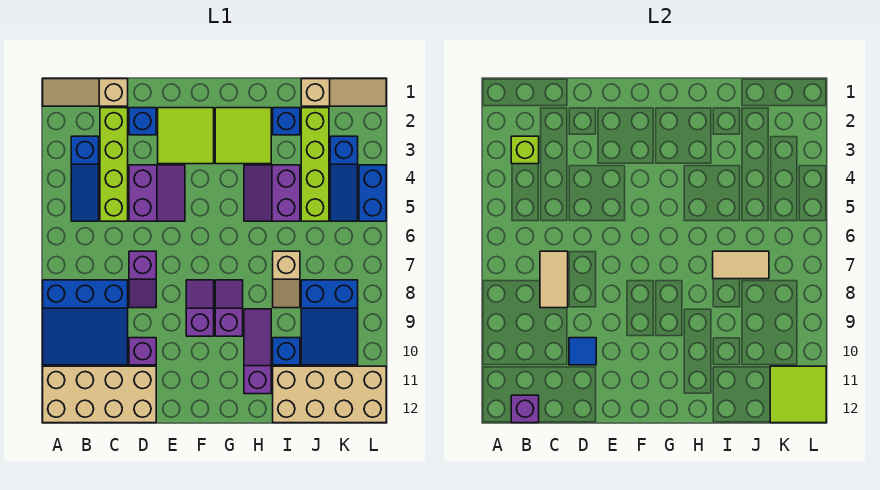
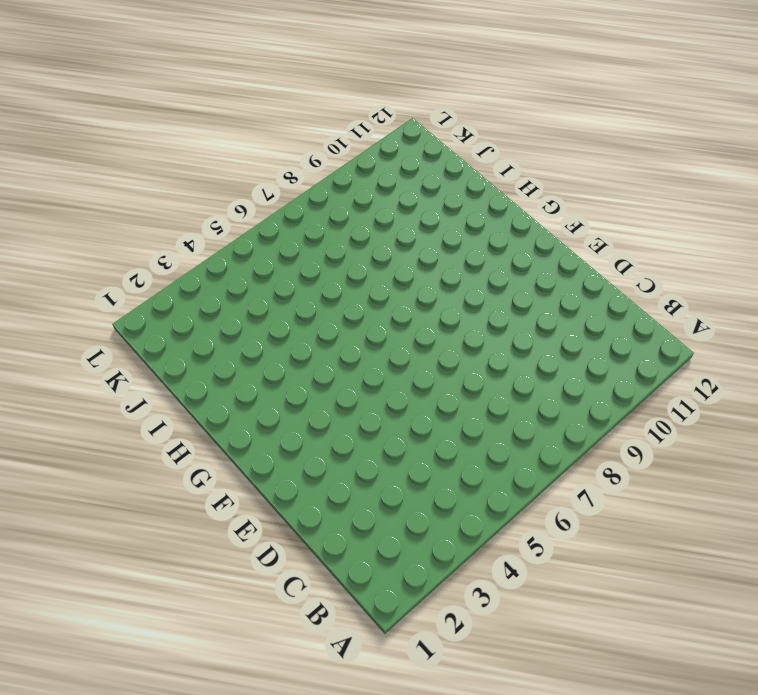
none -> tan slope A1:C1 level 1 top C
none -> blue slope A8:C10 level 1 top 8
none -> tan brick A11:D12 level 1
none -> blue slope B3:B5 level 1 top 3

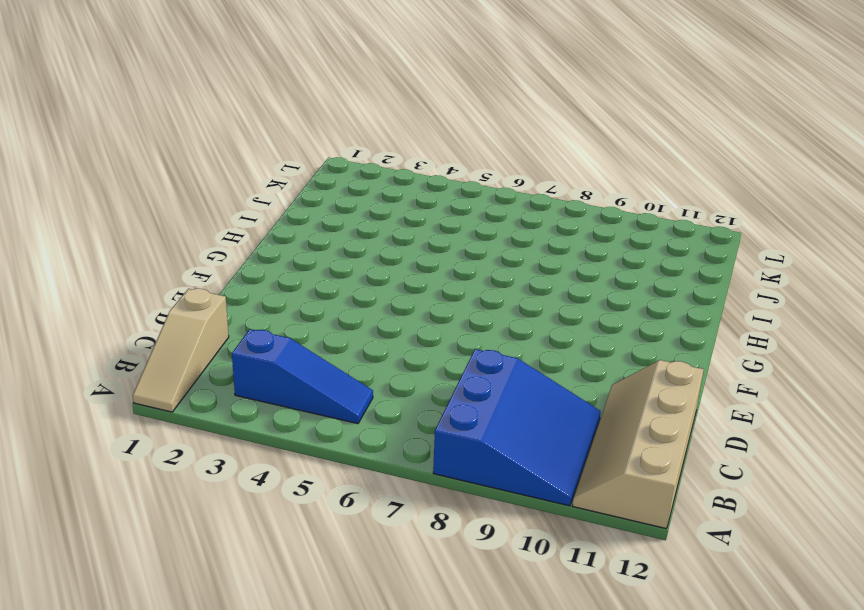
tan slope A11:D12 level 1 top 12 -> tan brick A11:D12 level 1
none -> lime brick C2:C5 level 1
none -> blue brick D2 level 1
none -> purple slope D4:E5 level 1 top D
none -> purple slope D7:D8 level 1 top 7

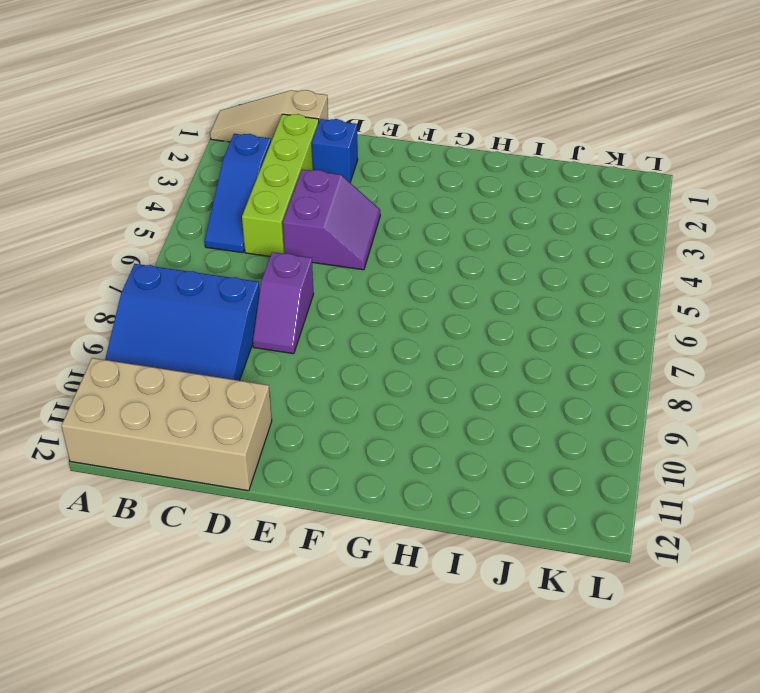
none -> purple brick D10 level 1
none -> lime tile E2:F3 level 1
none -> purple slope F8:F9 level 1 top 9
none -> lime tile G2:H3 level 1

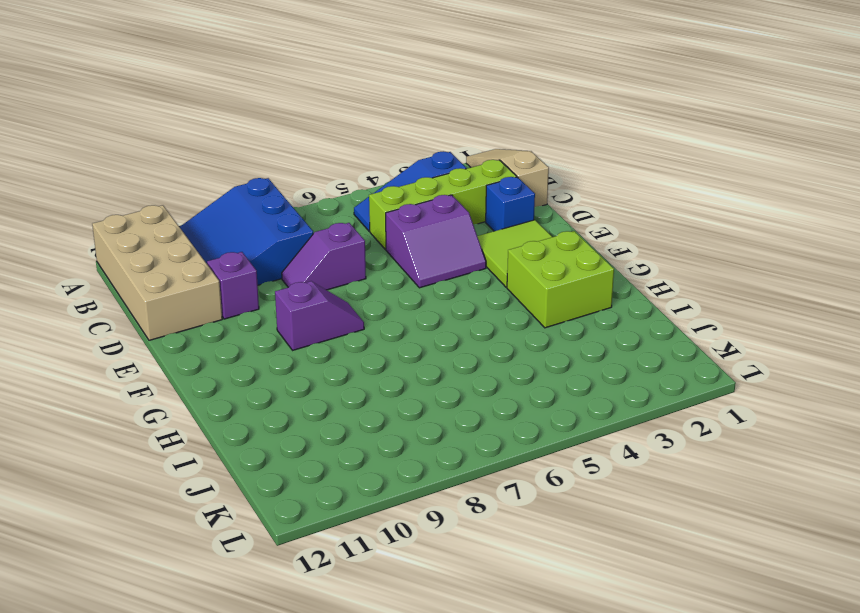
lime brick G2:H3 level 1 -> lime tile G2:H3 level 1
none -> purple slope G8:G9 level 1 top 9
none -> purple slope H4:I5 level 1 top I
none -> purple slope H9:H11 level 1 top 11
none -> blue brick I2 level 1

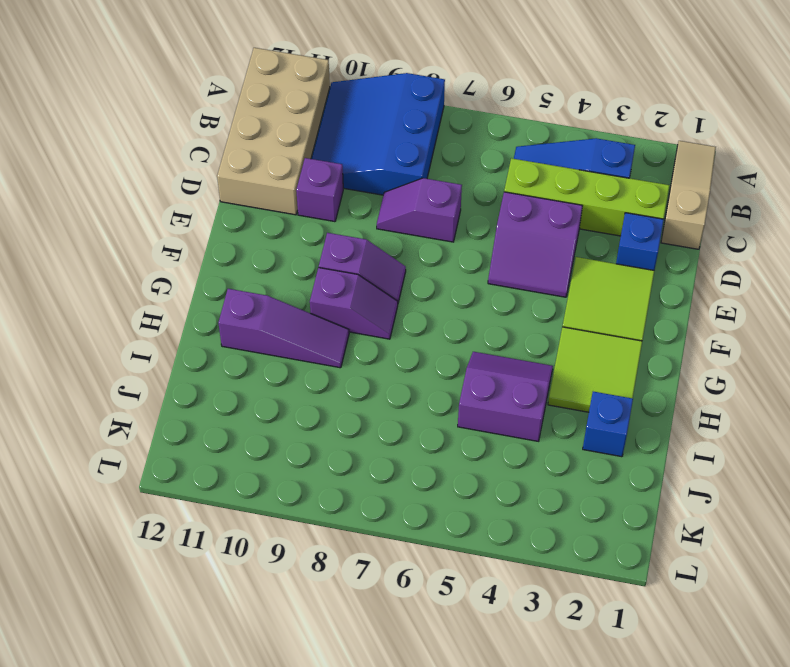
none -> tan slope I7:I8 level 1 top 7
none -> blue brick I10 level 1
none -> tan brick I11:L12 level 1
none -> tan slope J1:L1 level 1 top J

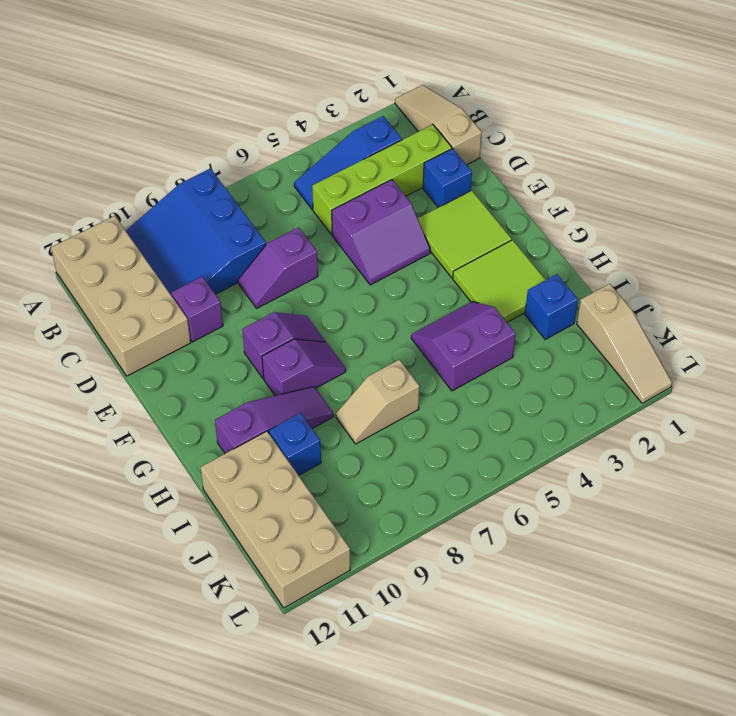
none -> lime brick J2:J5 level 1
none -> blue slope J8:K10 level 1 top 8
none -> blue slope K3:K5 level 1 top 3
none -> blue brick L4:L5 level 1

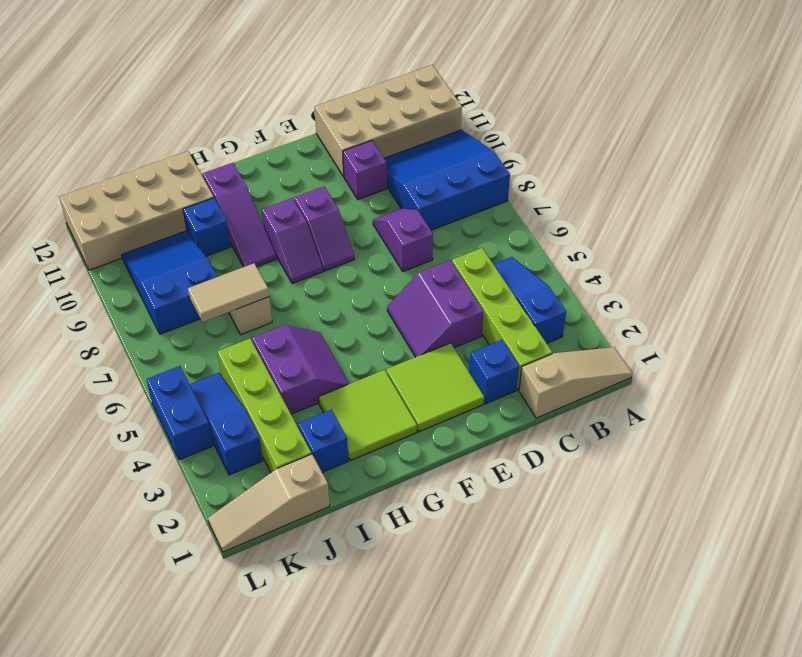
none -> lime brick B3 level 2
none -> purple brick B12 level 2
none -> tan tile C7:C8 level 2
none -> blue tile D10 level 2

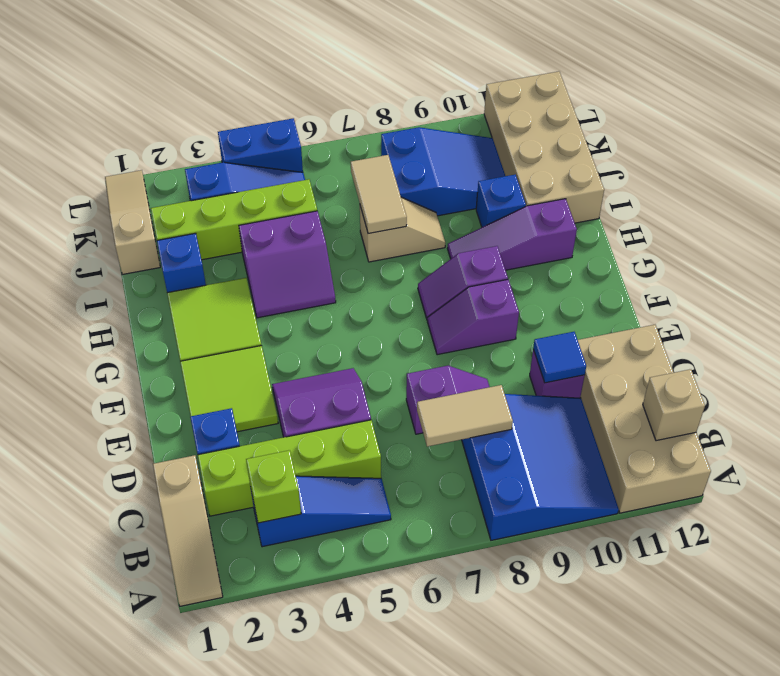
tan brick B12 level 2 -> purple brick B12 level 2
none -> lime tile K11:L12 level 2

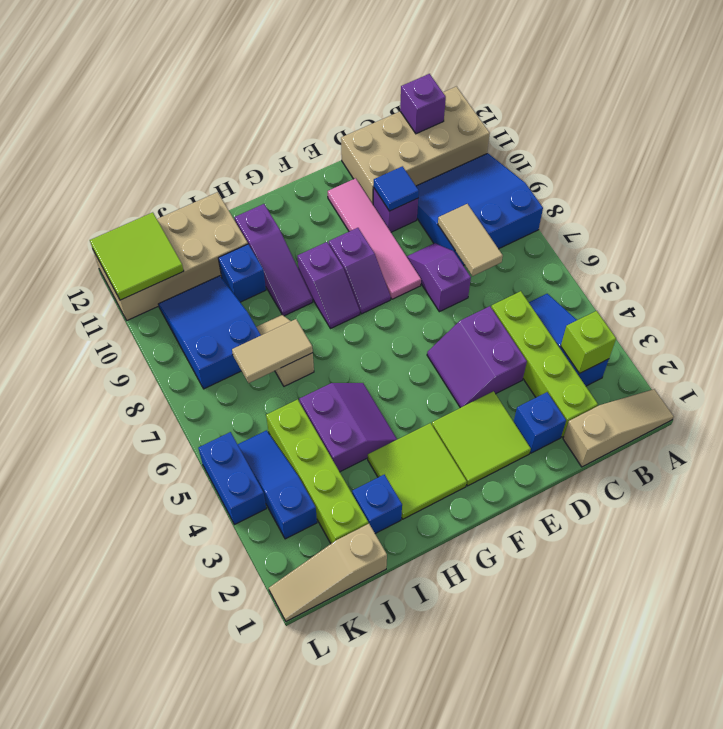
pink tile E8:E11 level 1 -> none

